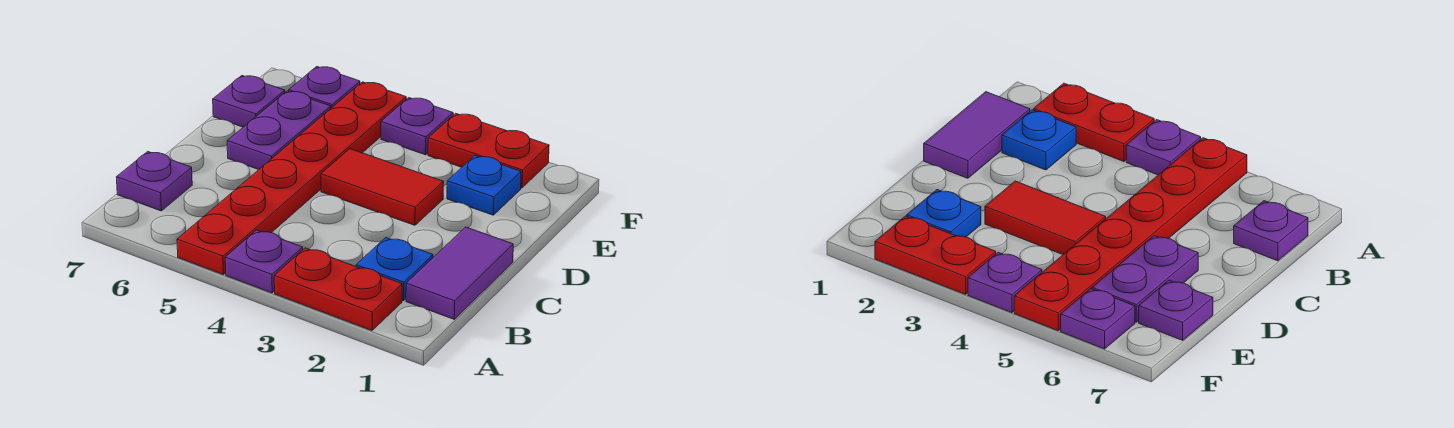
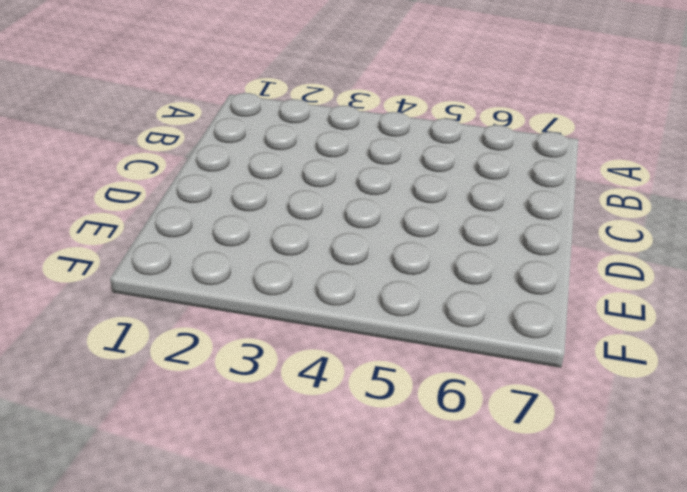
none -> red plate A2:A3 level 1
none -> purple plate A4 level 1
none -> red plate A5:F5 level 1

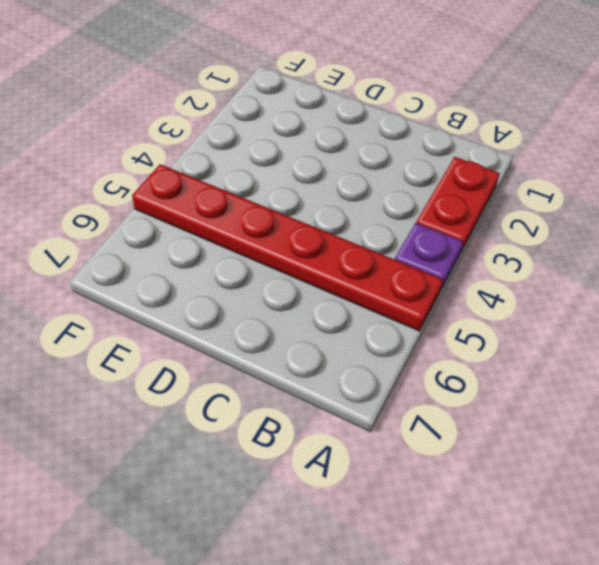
none -> purple tile B1:C1 level 1
none -> blue plate B2 level 1
none -> purple plate B7 level 1

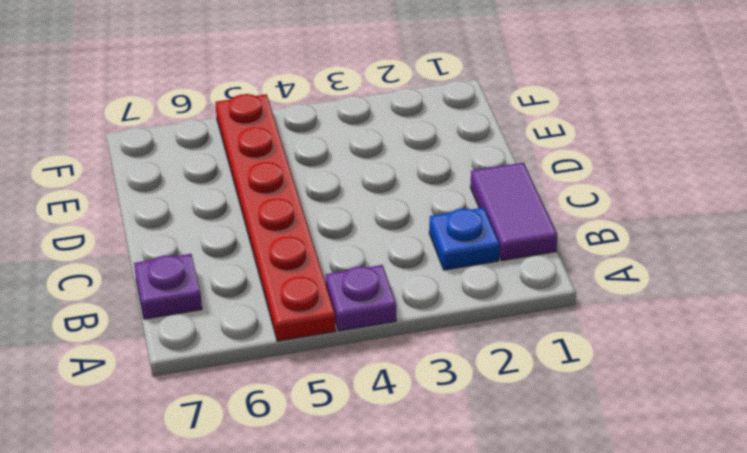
none -> red plate A2:A3 level 1
none -> red tile D3:D4 level 1
none -> purple plate D6:E6 level 1

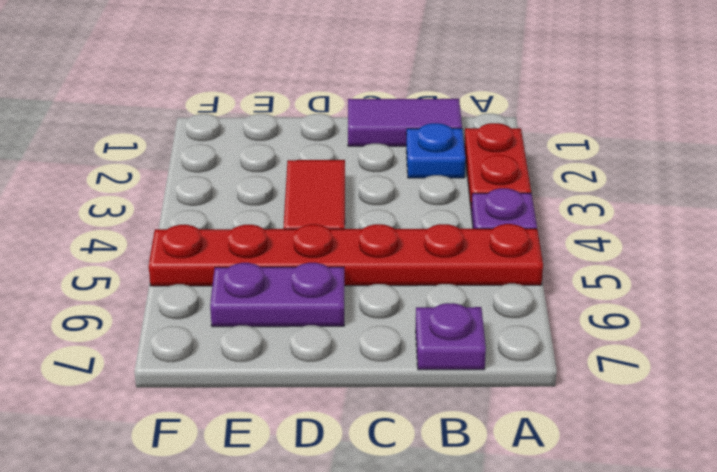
none -> blue plate E2 level 1
none -> purple plate E7 level 1
none -> red plate F2:F3 level 1

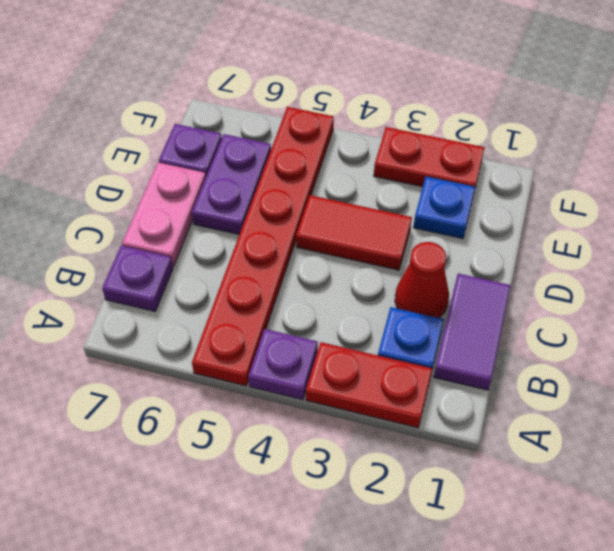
red cone C2 level 1 -> none
pink plate C7:D7 level 1 -> none
none -> purple plate F4 level 1
none -> purple plate F6 level 1

